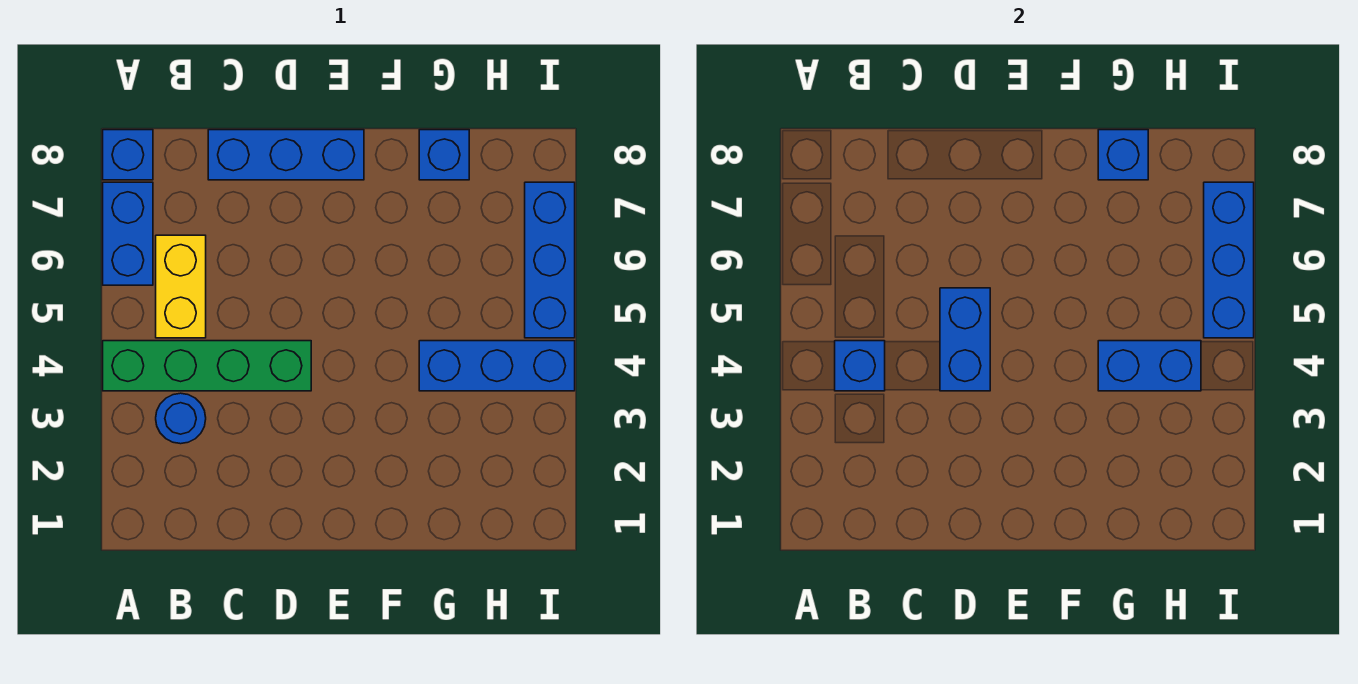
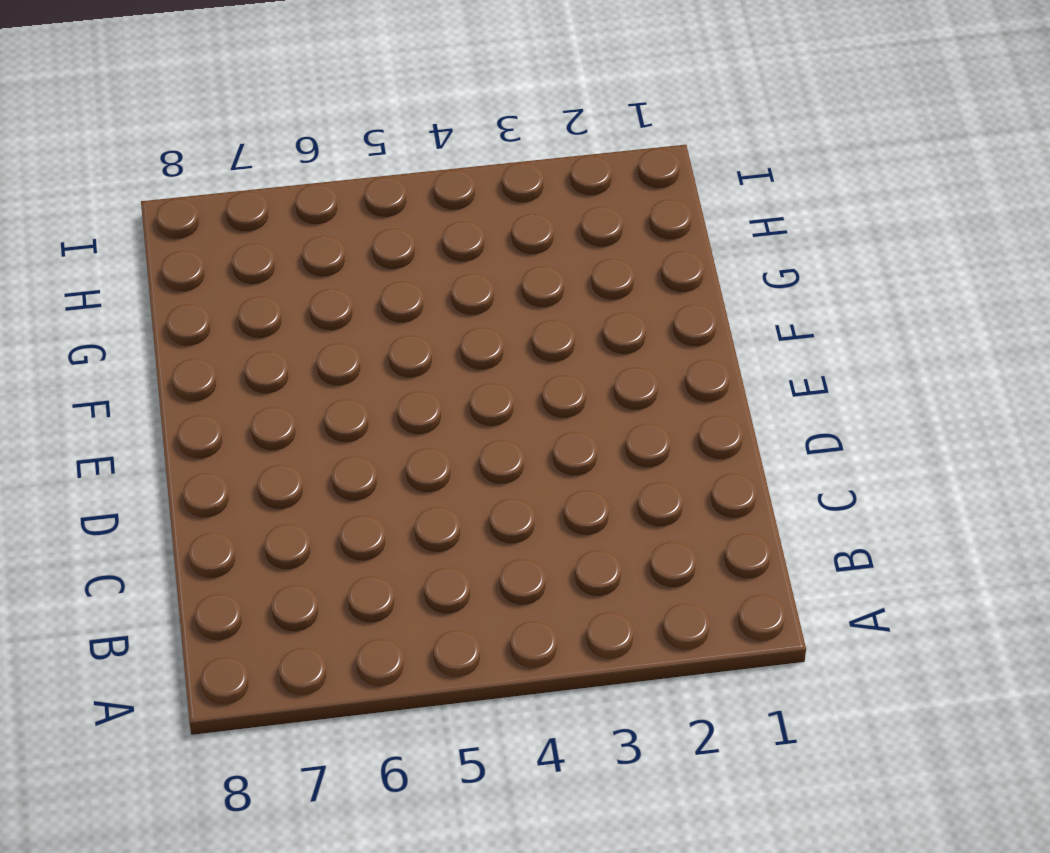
none -> green brick A4:D4 level 1
none -> blue brick A6:A7 level 1
none -> blue brick A8 level 1

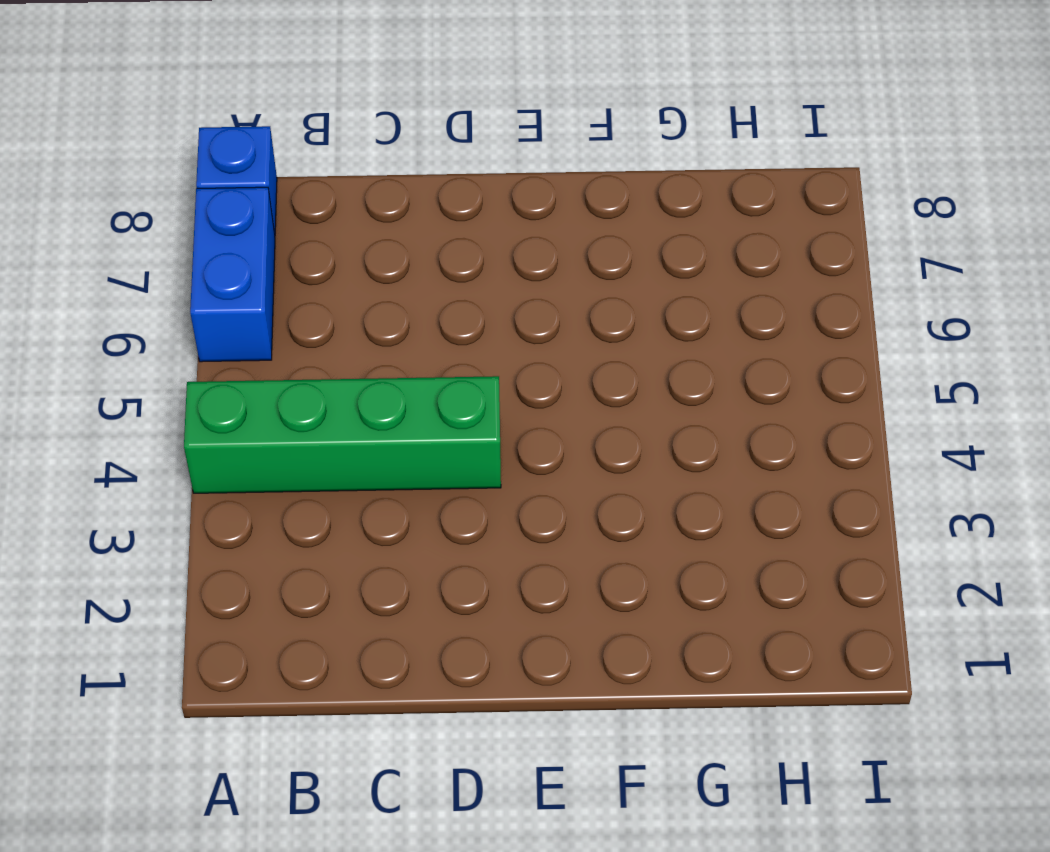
none -> blue round brick B3 level 1
none -> yellow brick B5:B6 level 1
none -> blue brick C8:E8 level 1

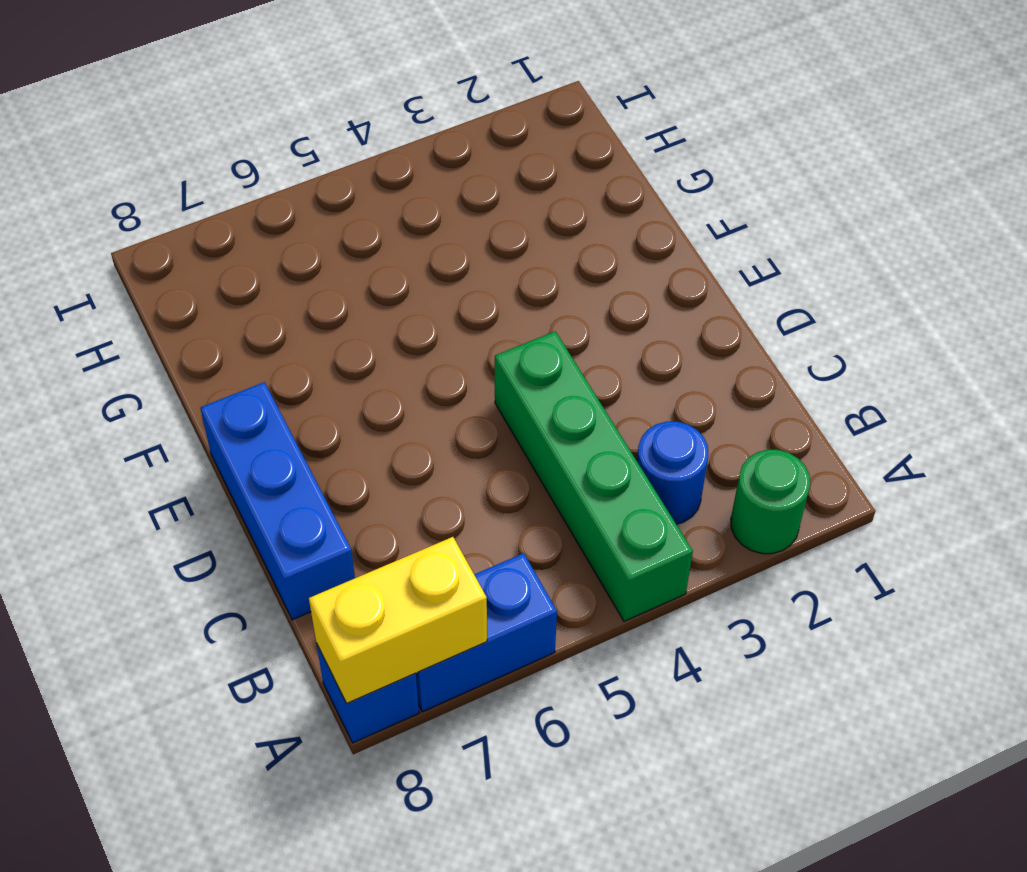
green round brick A2 level 1 -> none
yellow brick A7:A8 level 2 -> yellow brick B5:B6 level 1
none -> blue brick G4:I4 level 1
none -> blue brick G8 level 1
none -> blue brick I5:I7 level 1

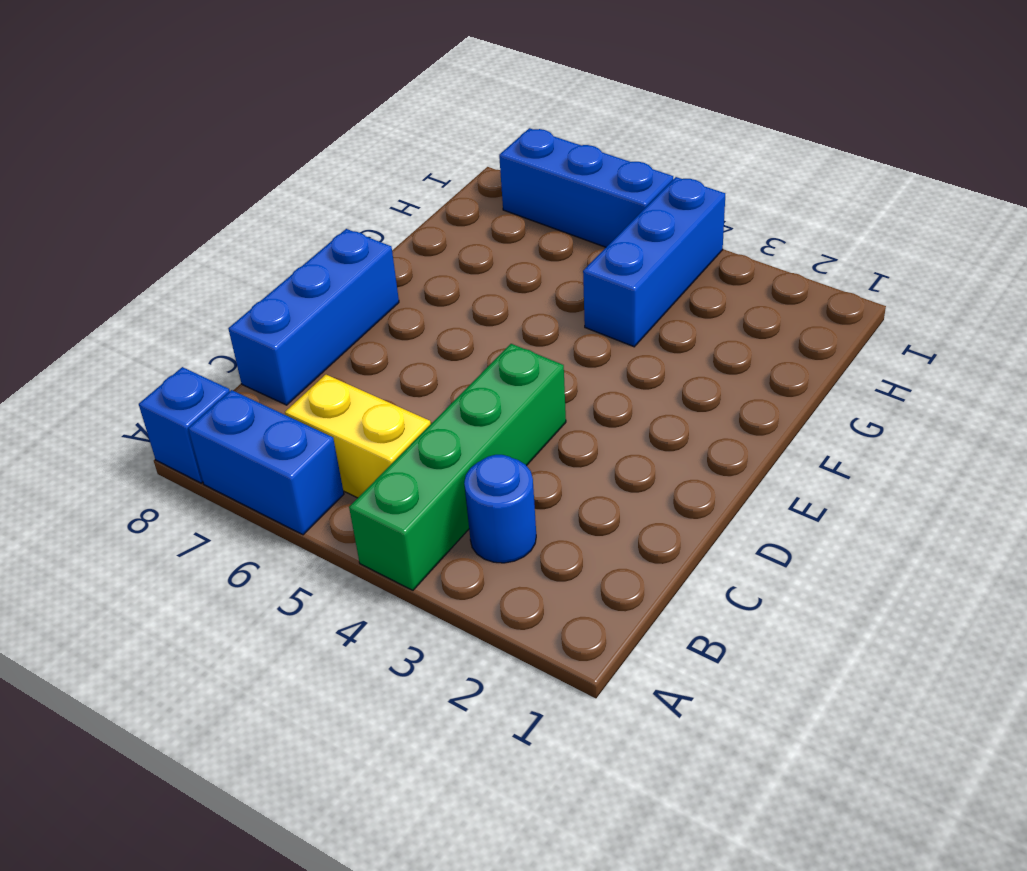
none -> blue brick G8 level 1
none -> blue brick B4 level 2
none -> blue brick D4:D5 level 2

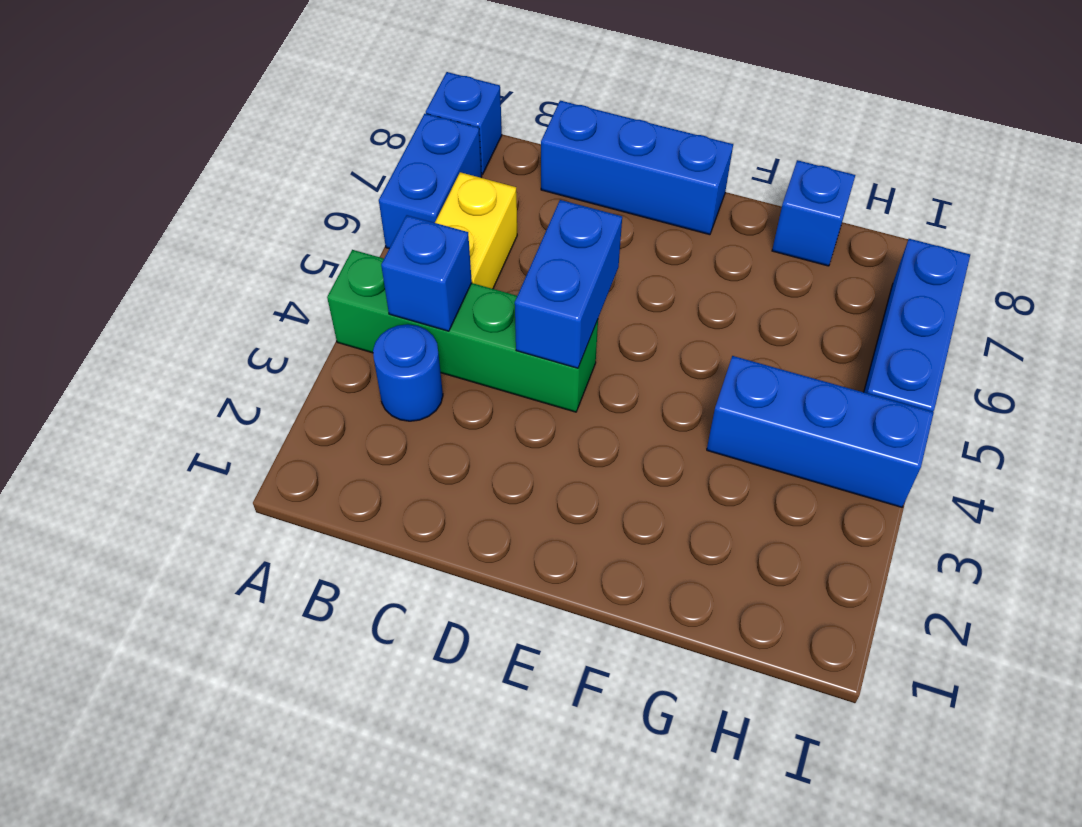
none -> blue brick G4:H4 level 2
none -> blue brick G8 level 2
none -> blue brick I5:I7 level 2

